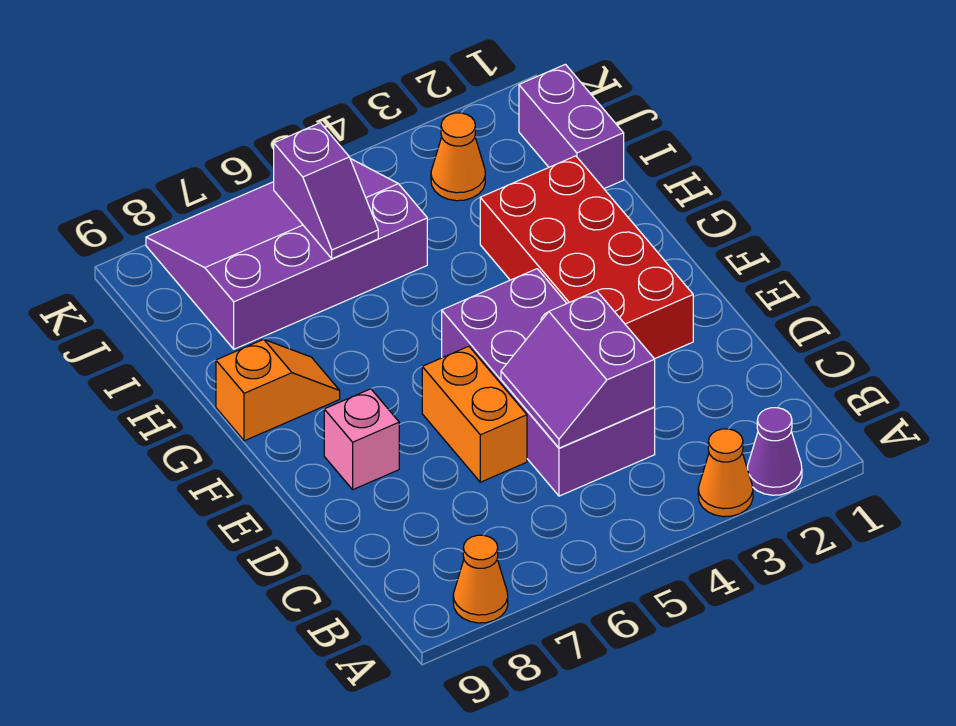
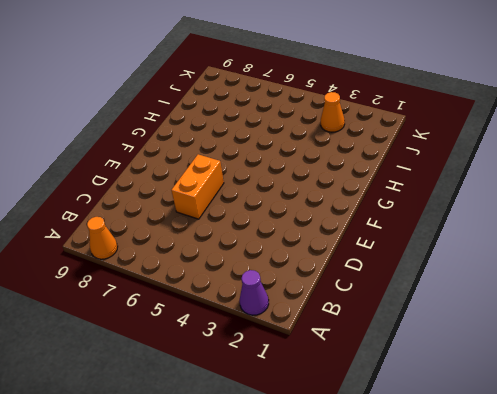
none -> orange cone A3 level 1
none -> purple brick C4:F5 level 1
none -> red brick E2:H3 level 1

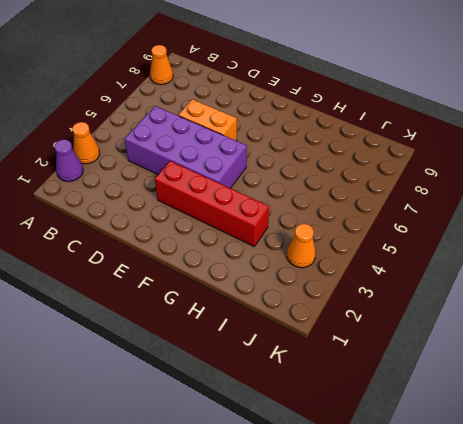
red brick E3:H3 level 1 -> red brick E2:H3 level 1
none -> pink brick E8 level 1
none -> orange slope G8:G9 level 1 top 9
none -> purple brick I1:J1 level 1

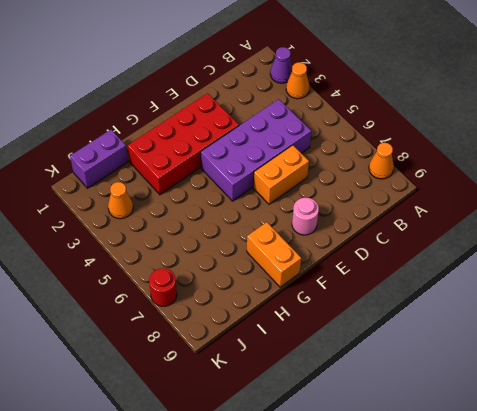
pink round brick E8 level 1 -> pink brick E8 level 1
orange brick G8:G9 level 1 -> orange slope G8:G9 level 1 top 9
red round brick K7 level 1 -> purple slope I5:K8 level 1 top I
none -> purple slope C4:D5 level 2 top 4
none -> purple slope I6:J6 level 2 top J

